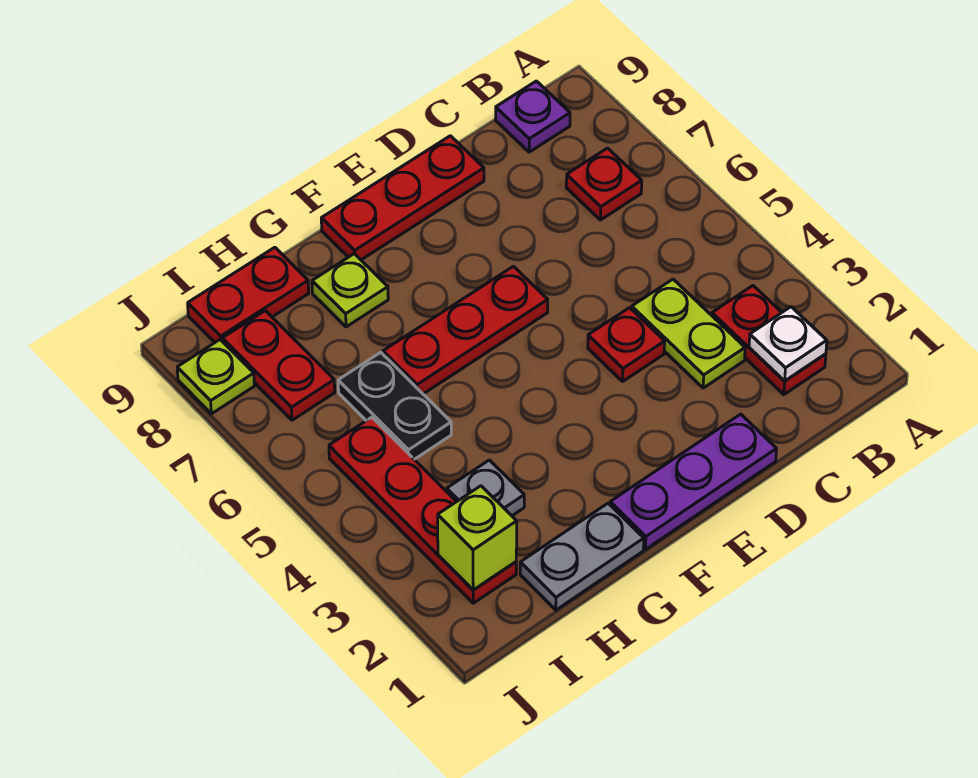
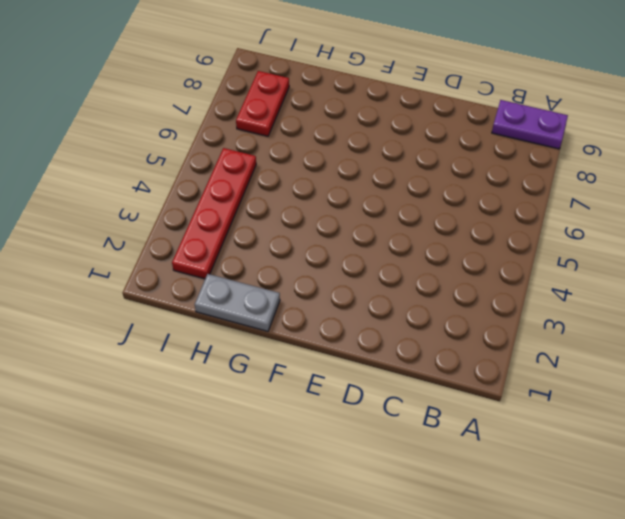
purple plate A9:B9 level 1 -> purple plate B9 level 1
none -> red plate B2:B3 level 1
none -> red plate B7 level 1
none -> lime plate C3:C4 level 1

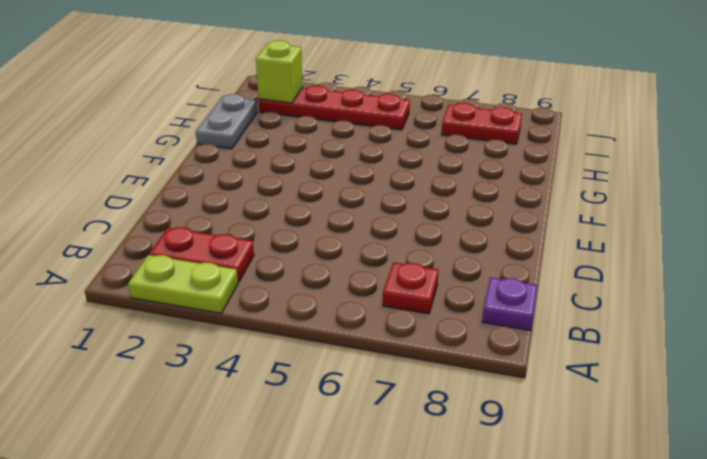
lime plate A2:A3 level 1 -> lime plate C3:C4 level 1
none -> purple plate D1:F1 level 1
none -> red plate D4 level 1
none -> red plate D9:F9 level 1

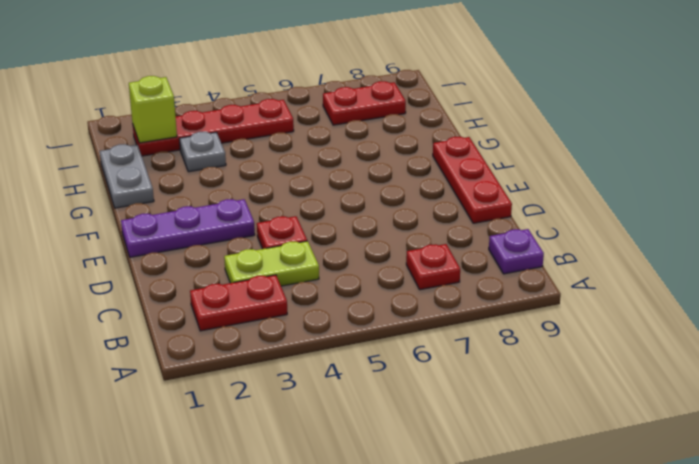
purple plate E1:E3 level 1 -> purple plate D1:F1 level 1
none -> red plate E6:G6 level 1
none -> lime plate G8 level 1
none -> black plate H5:H6 level 1

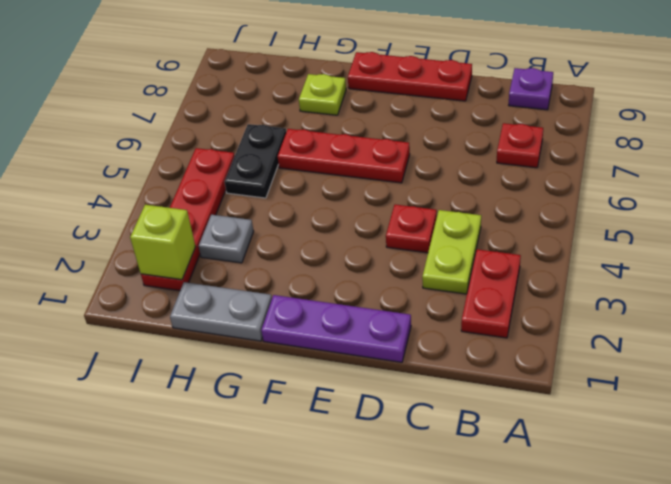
none -> red plate H9:I9 level 1
none -> red plate I7:I8 level 1
none -> lime plate J8 level 1

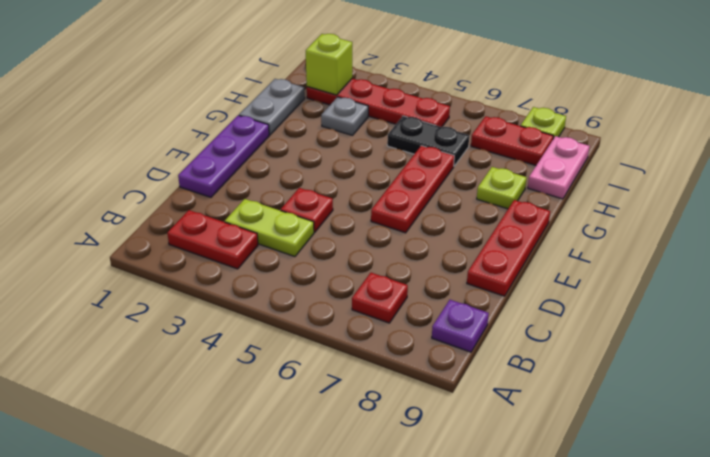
pink plate H9:I9 level 1 -> red plate H9:I9 level 1
none -> white plate B2 level 2

